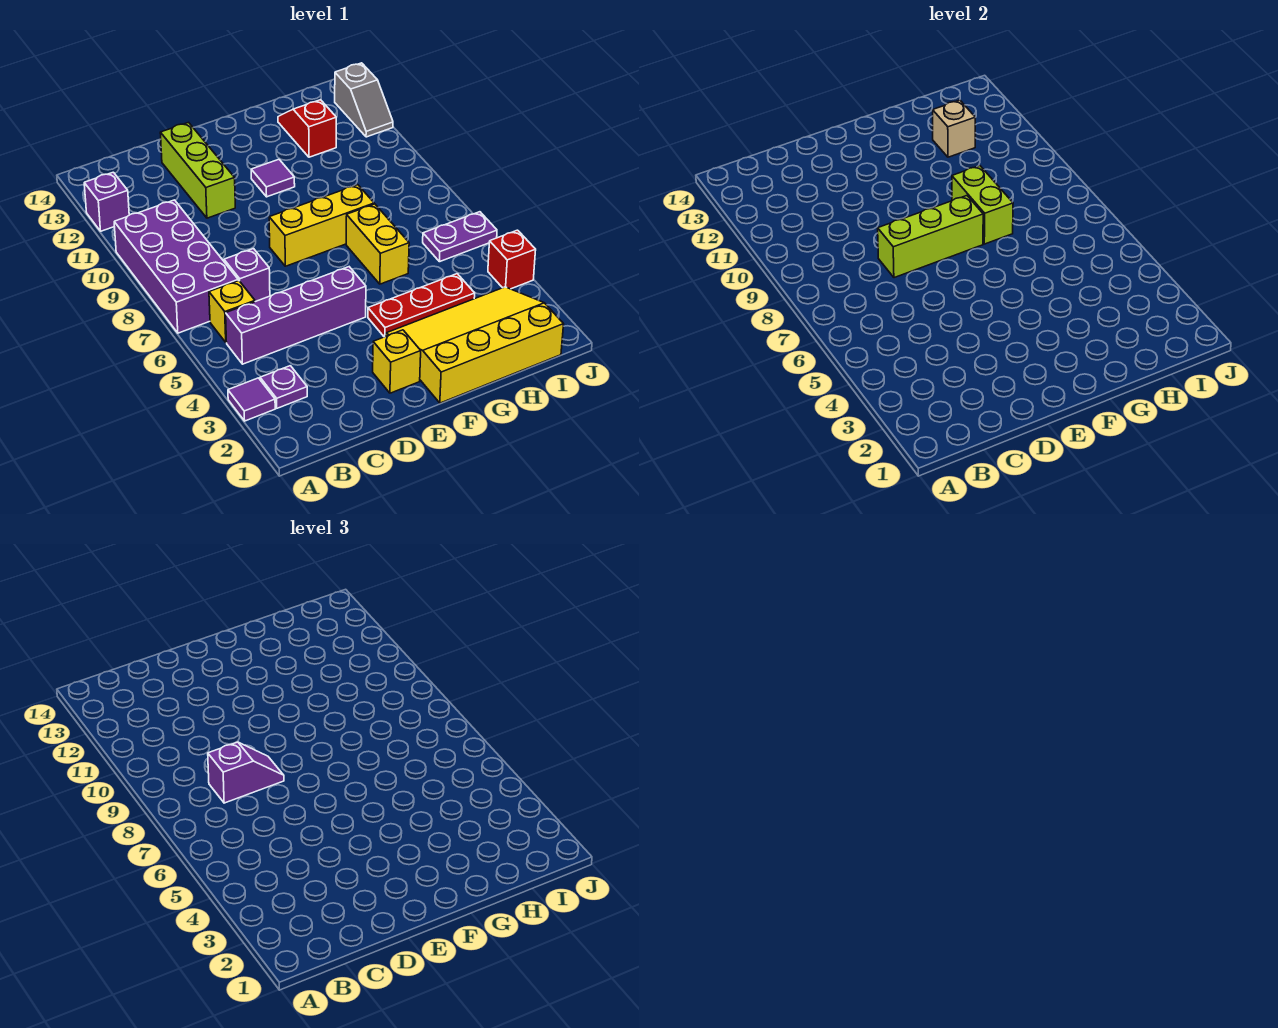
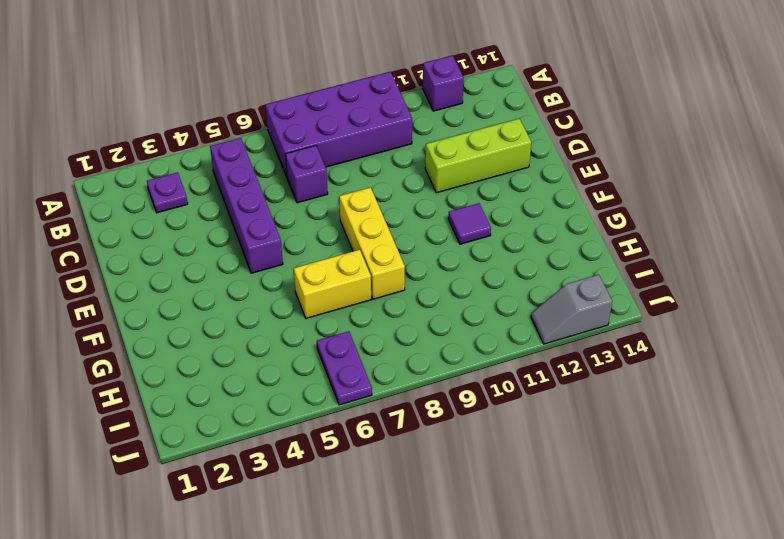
none -> purple tile A3 level 1
none -> yellow brick B6 level 1
none -> yellow brick E2 level 1

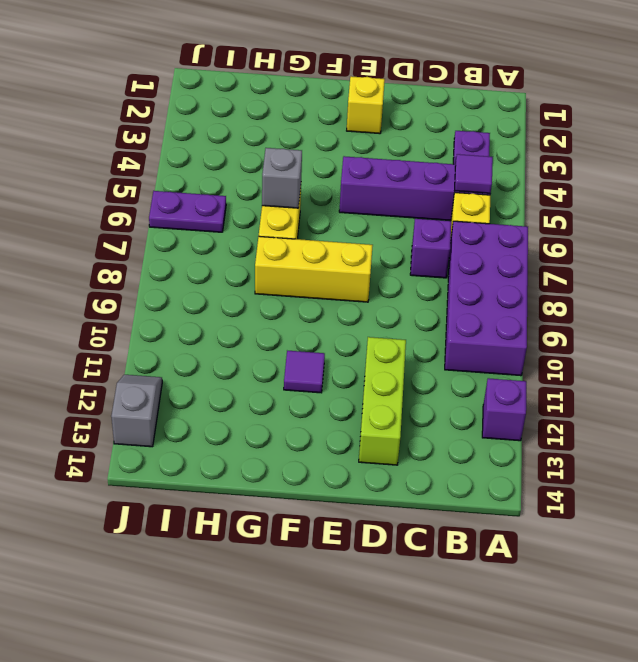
purple tile B5 level 2 -> purple tile A3 level 1
grey brick G6 level 2 -> none
none -> yellow slope F1:I3 level 1 top 1
none -> red plate F4:H4 level 1
none -> red slope H12:H13 level 1 top 12

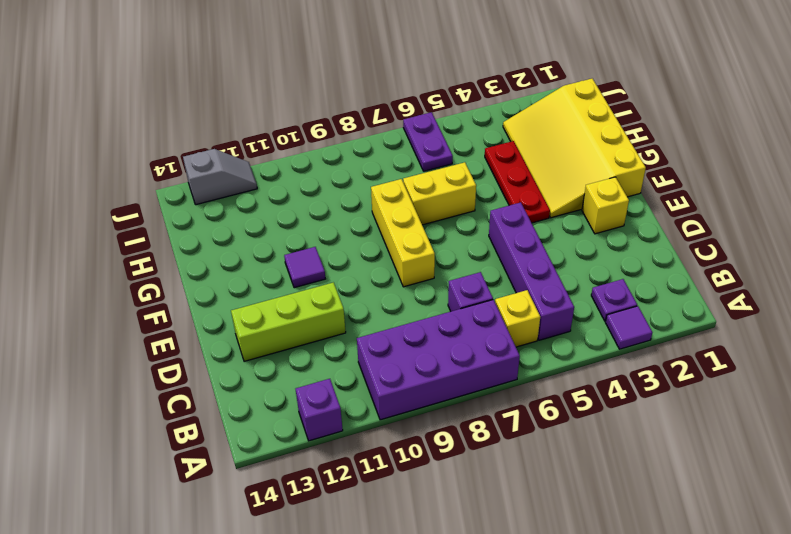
none -> red slope H12:H13 level 1 top 12
none -> red brick J4 level 1
none -> lime brick D8:F8 level 2

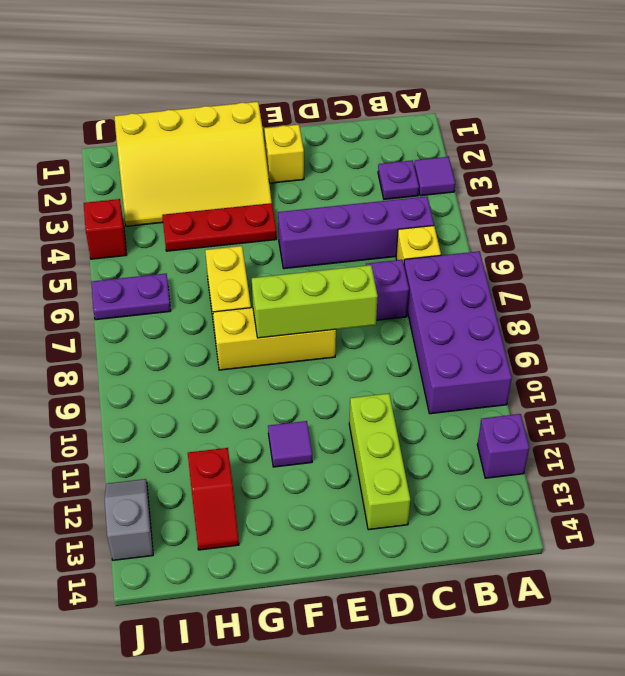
none -> lime brick G8:G9 level 2
none -> tan brick H12 level 2
none -> purple slope C8:D8 level 3 top C

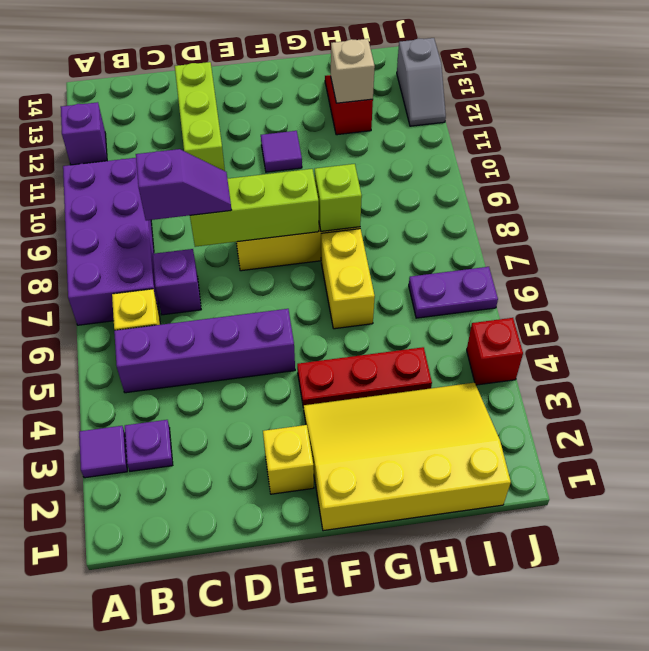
lime brick G8 level 2 -> lime brick G8:G9 level 2

